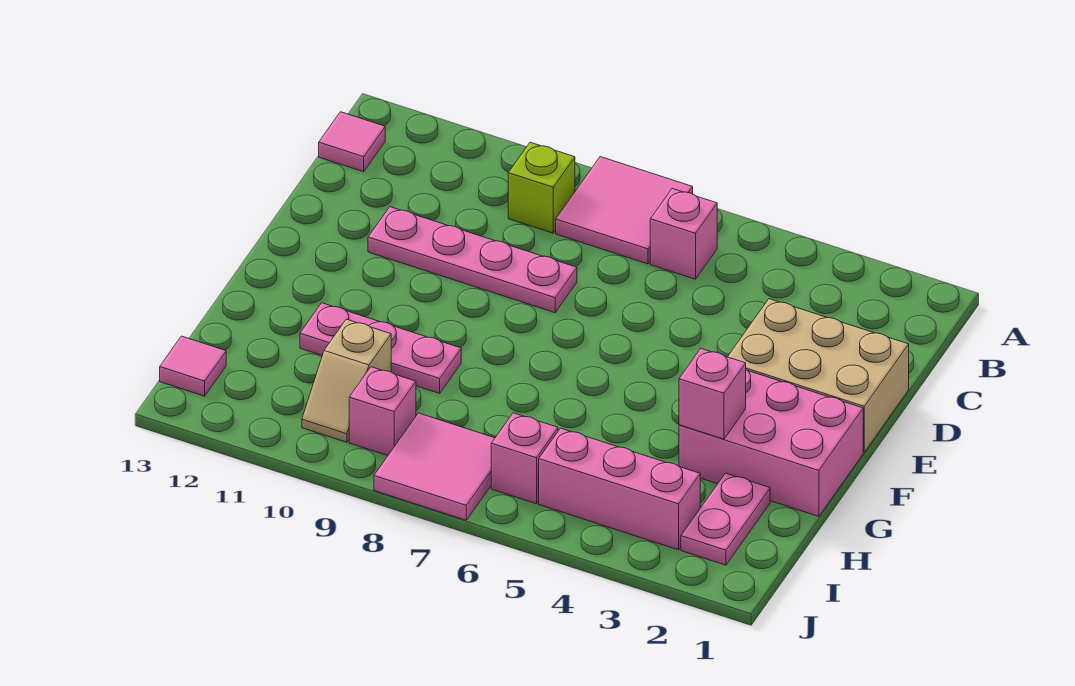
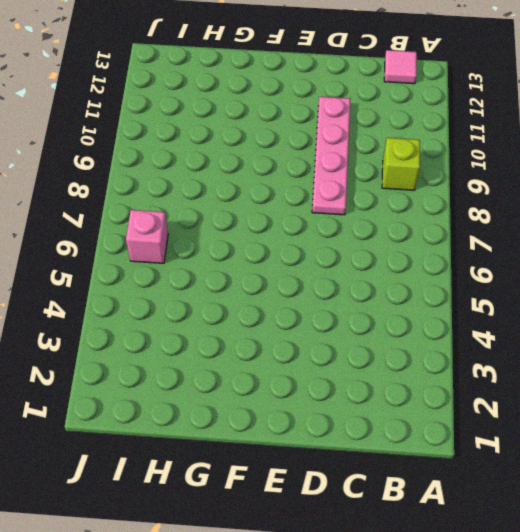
none -> pink tile A7:B8 level 1
none -> pink brick B6 level 1
none -> tan brick D1:E3 level 1

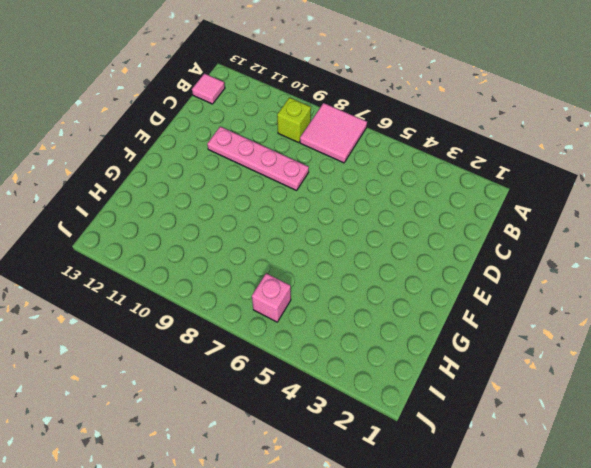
none -> pink brick B6 level 1
none -> tan brick D1:E3 level 1
none -> pink brick F1:G3 level 1

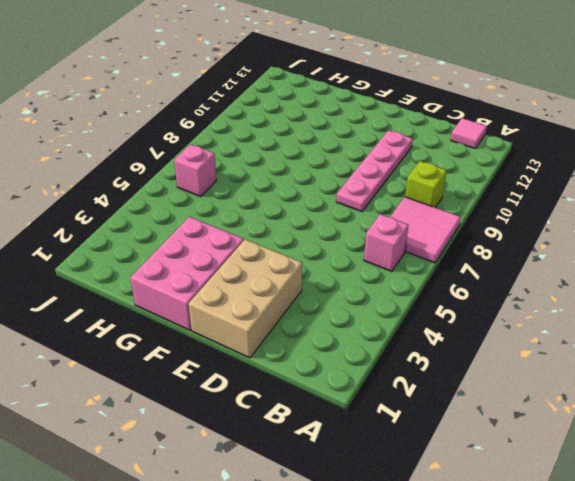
none -> pink plate G9:G11 level 1
none -> pink plate H2:I2 level 1
none -> tan slope H10:I10 level 1 top H

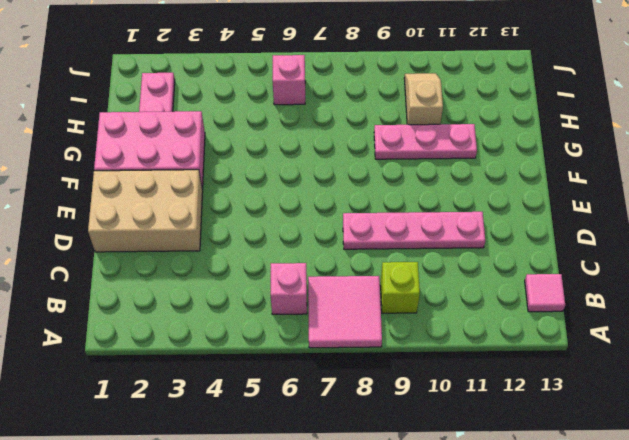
none -> pink brick I3:I5 level 1
none -> pink tile I7:J8 level 1
none -> pink brick I9 level 1

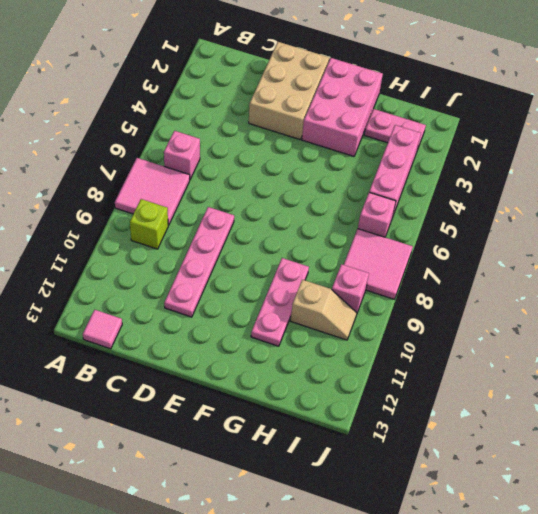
none -> pink tile I13 level 1
none -> pink brick G3 level 2

